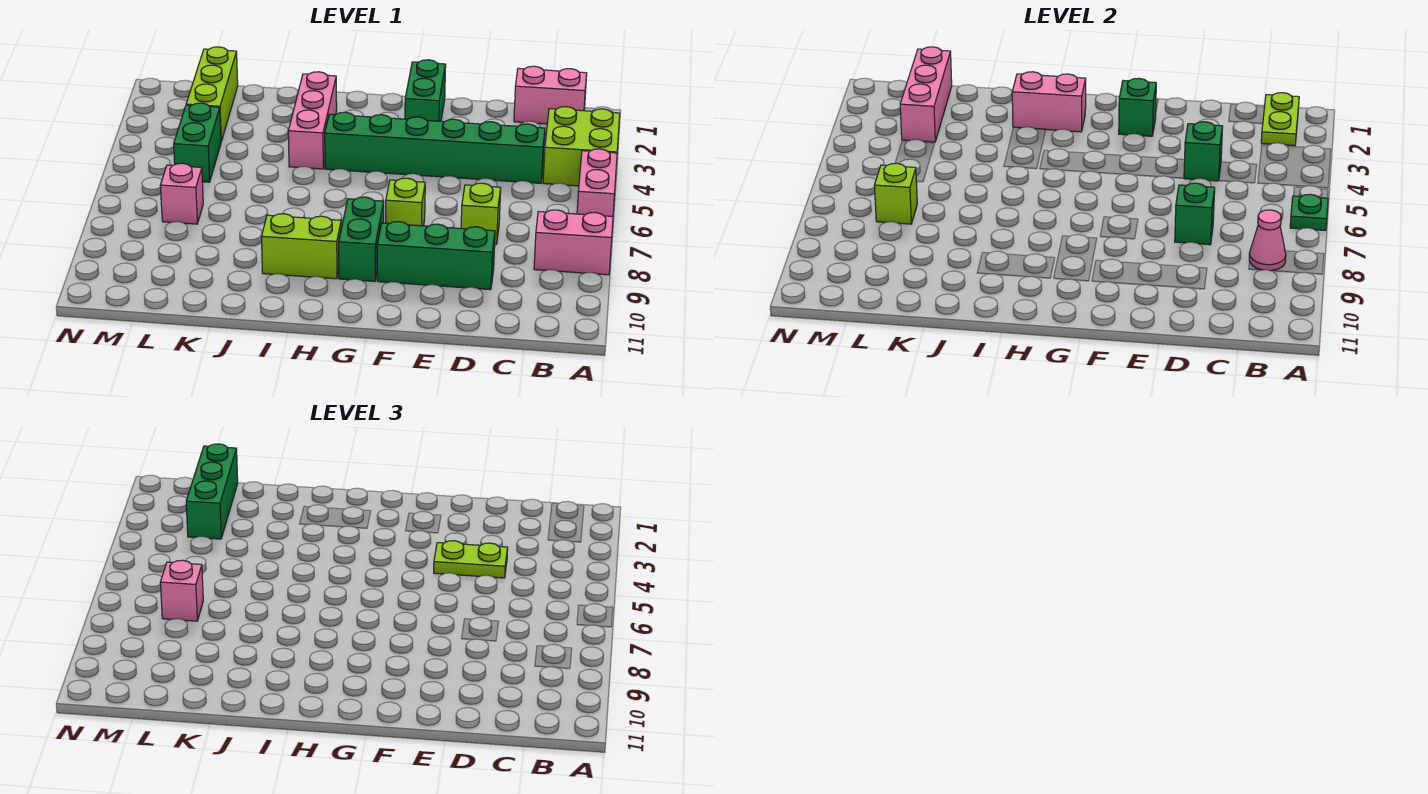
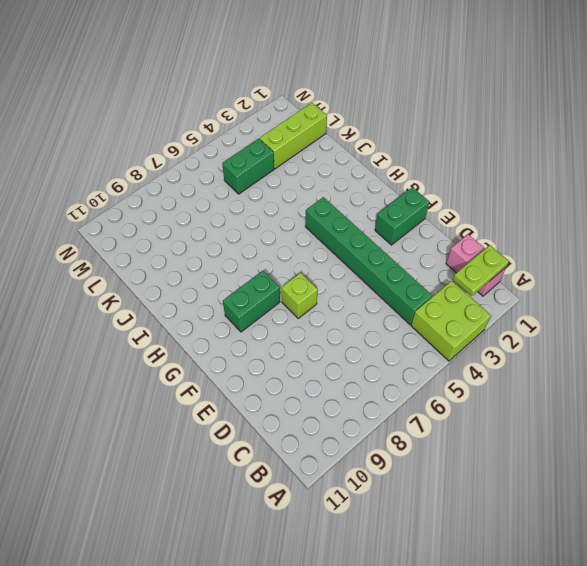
none -> pink brick A5:A6 level 1
none -> pink brick A8:B8 level 1
none -> lime brick D7 level 1

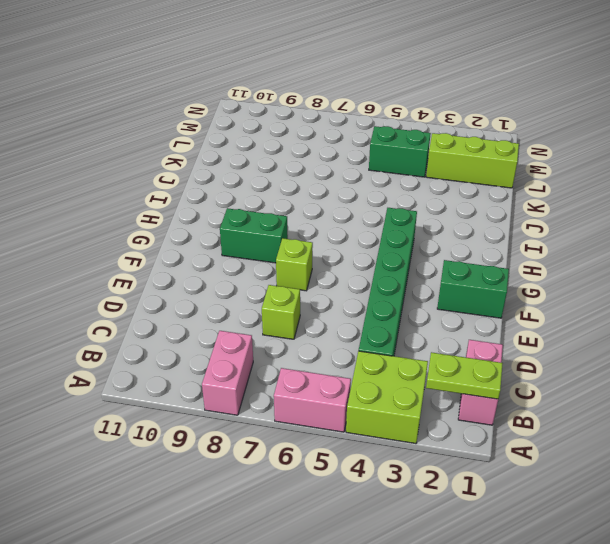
none -> green brick D9:F9 level 1
none -> lime brick H9:I9 level 1
none -> pink brick I2:I4 level 1

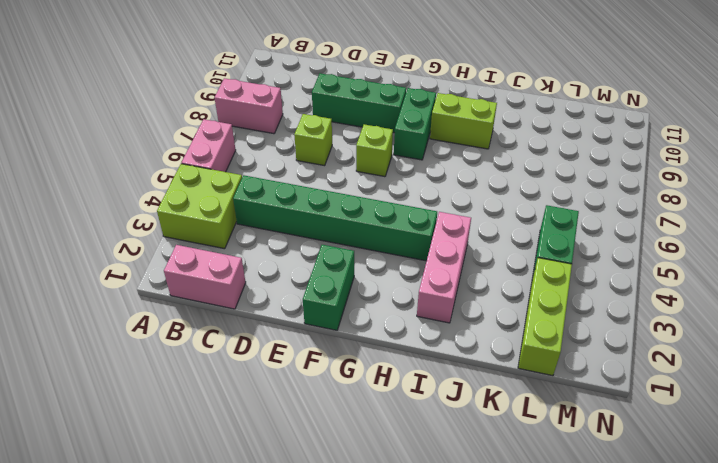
none -> pink brick L7 level 1
none -> green plate A6 level 2
none -> lime plate B1:B2 level 2

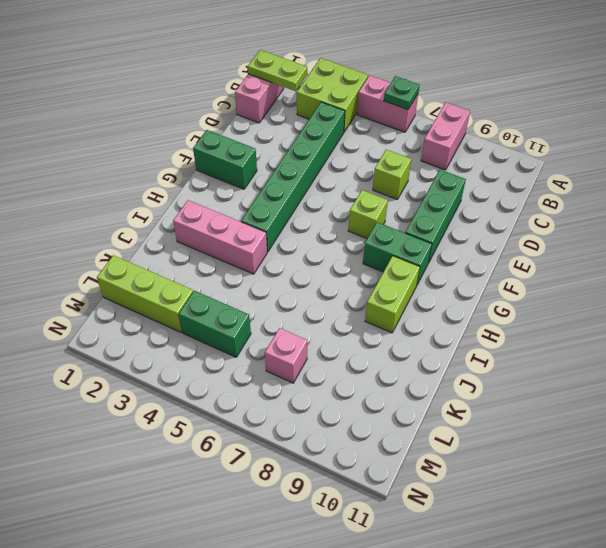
none -> pink cone B8 level 2
none -> green brick D4 level 2
none -> green brick D7 level 2

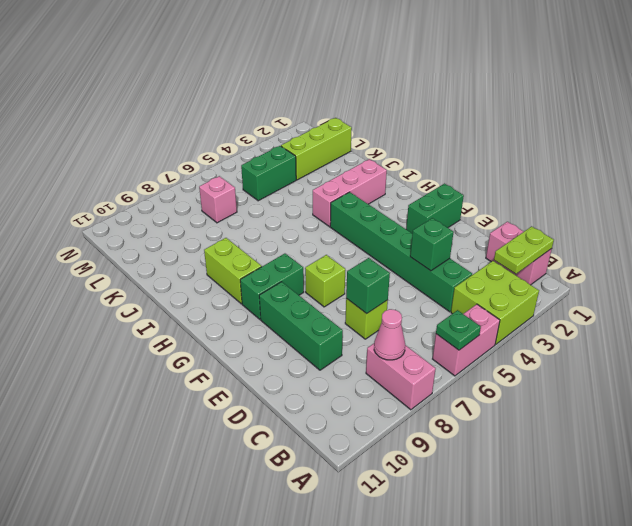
none -> green brick F2 level 2
none -> pink brick H2:I2 level 2
none -> pink brick L1:L3 level 2

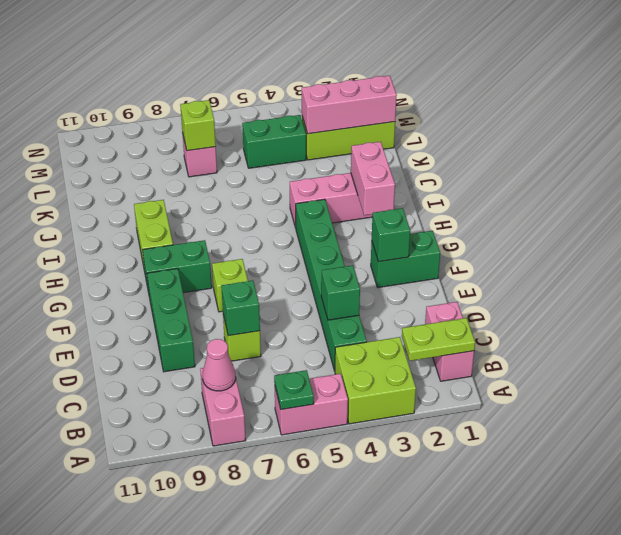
none -> lime plate D4:E4 level 3
none -> green brick L1:L3 level 3
none -> pink brick L7 level 3

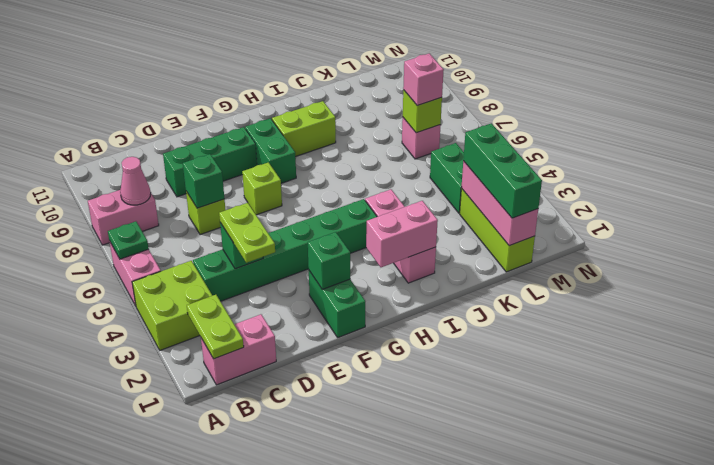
lime plate D3:D4 level 3 -> lime plate D4:E4 level 3

